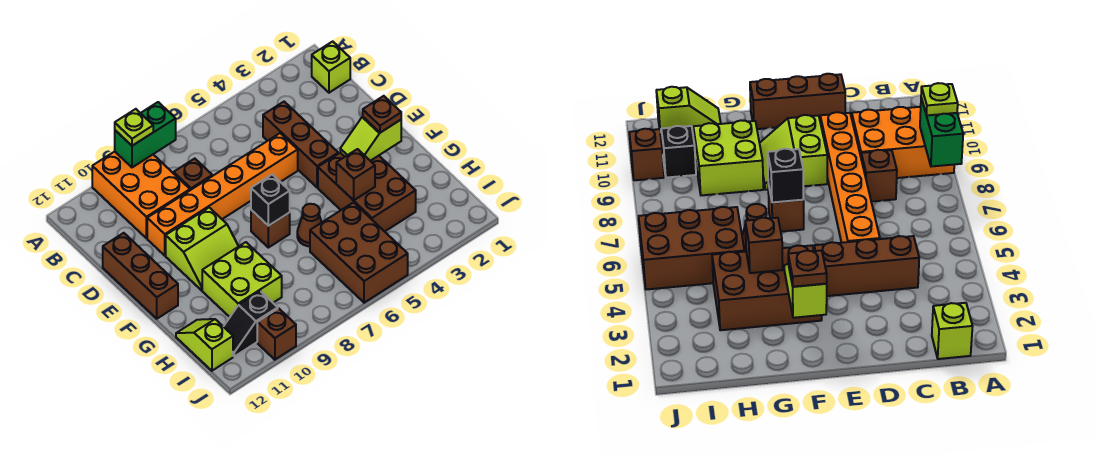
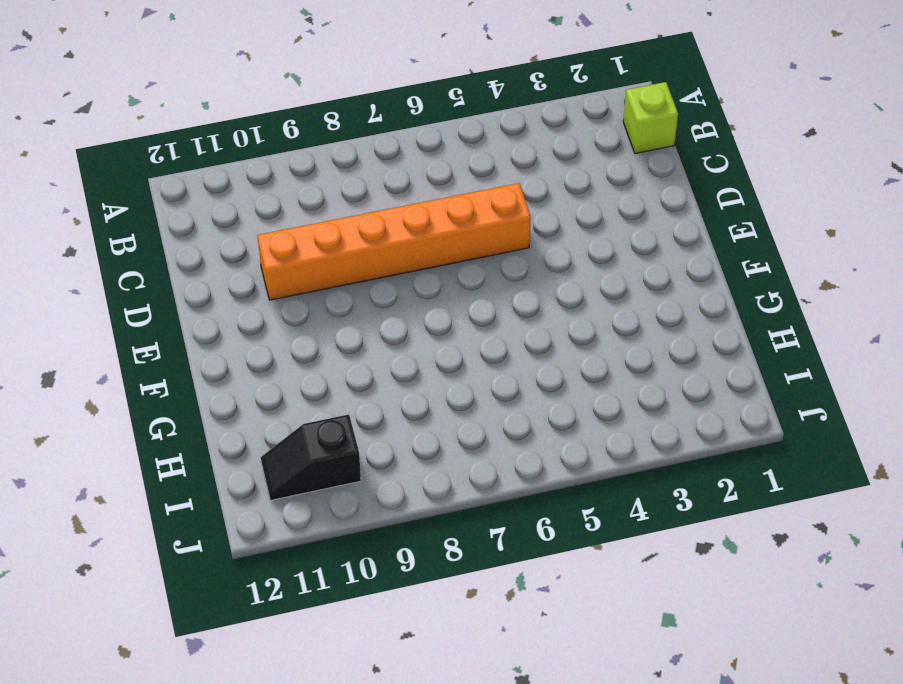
none -> orange brick A9:C10 level 1
none -> brown brick C4:E4 level 1
none -> brown brick C8 level 1

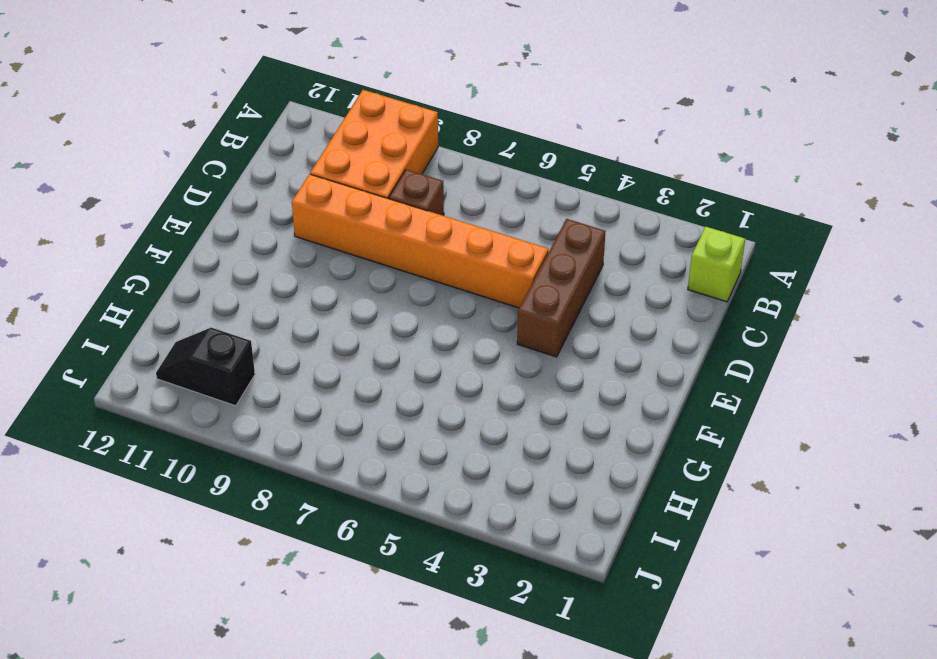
none -> brown brick D12:F12 level 1
none -> lime slope E9:F10 level 1 top E
none -> brown brick F3:H4 level 1

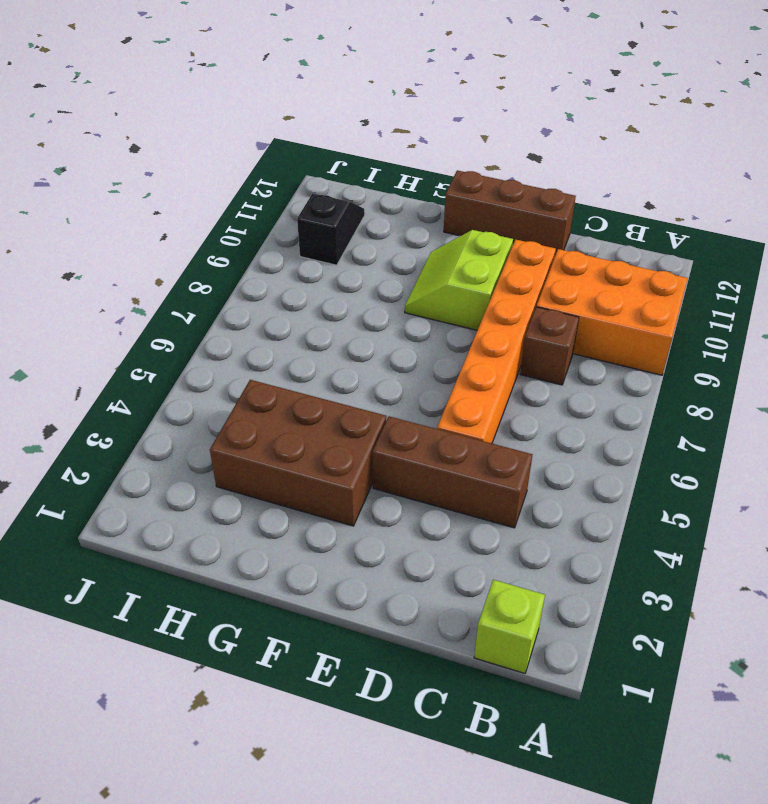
none -> brown brick F7 level 1
none -> brown cone G6 level 1
none -> lime brick G9:H10 level 1

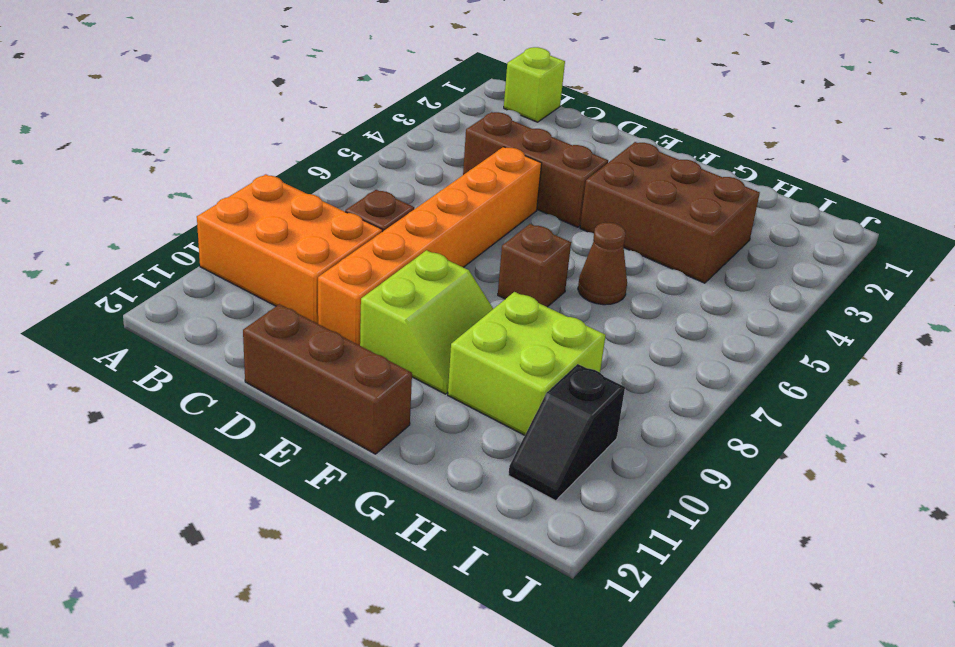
none -> brown brick H5:J6 level 1
none -> lime slope H12:I12 level 1 top I
none -> brown brick J10 level 1

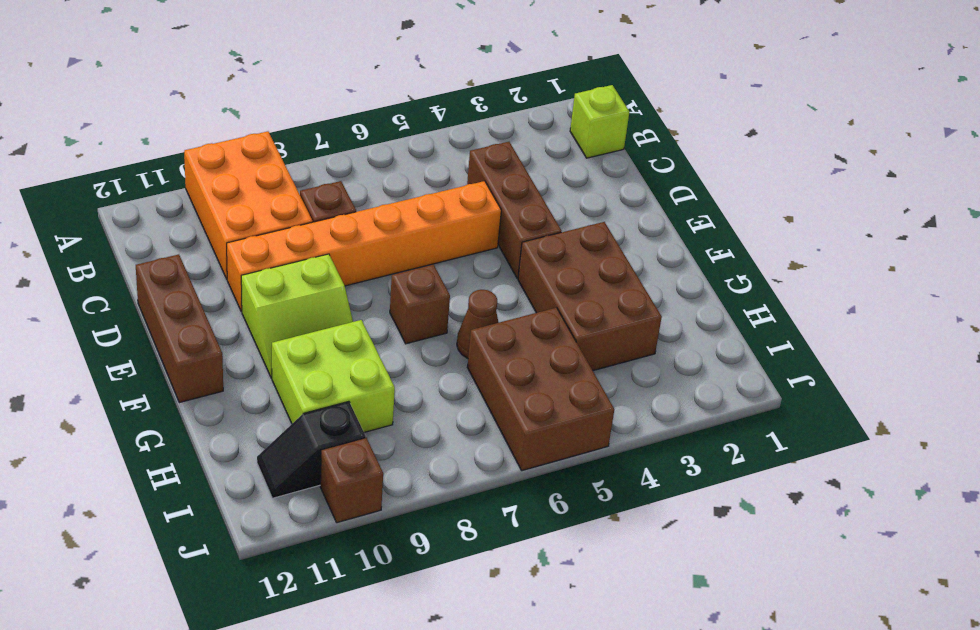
none -> lime slope H12:I12 level 1 top I
none -> green brick A8:A9 level 2
none -> lime slope F2:F3 level 2 top 2

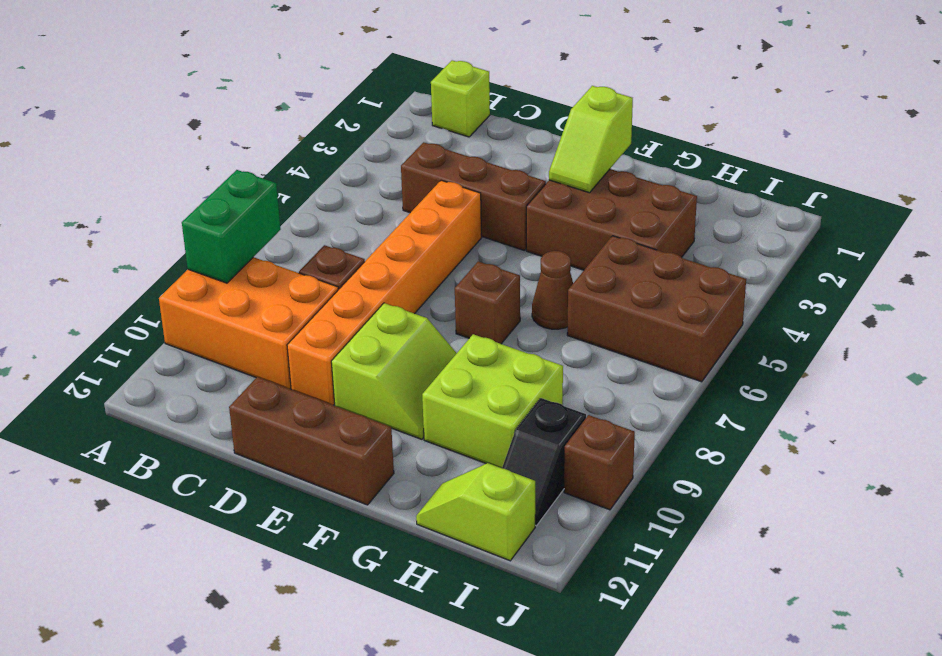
none -> black brick F7 level 2
none -> brown brick G4 level 2
none -> lime plate A9 level 3

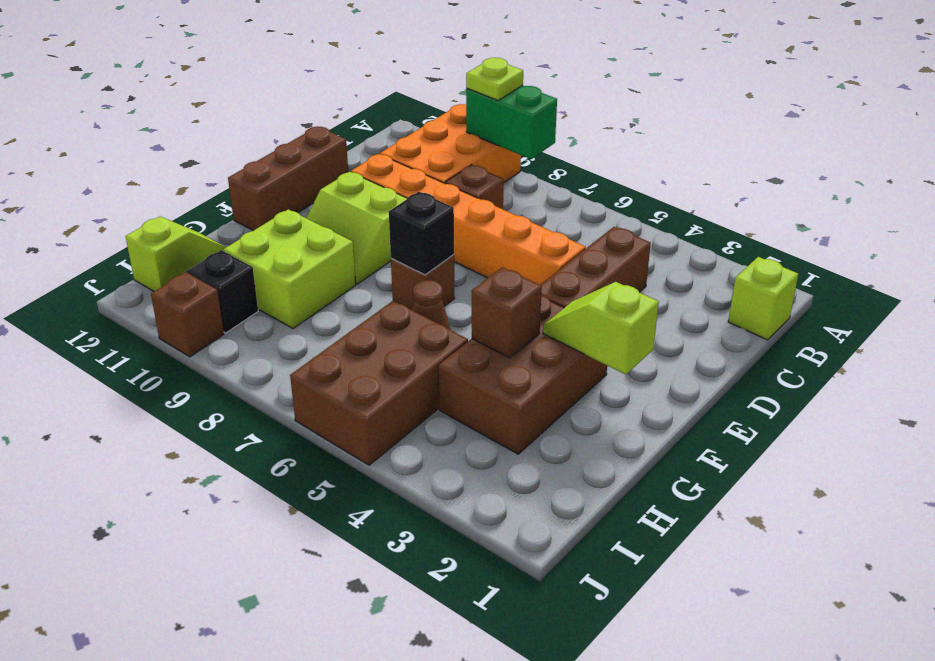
none -> brown plate F2 level 3

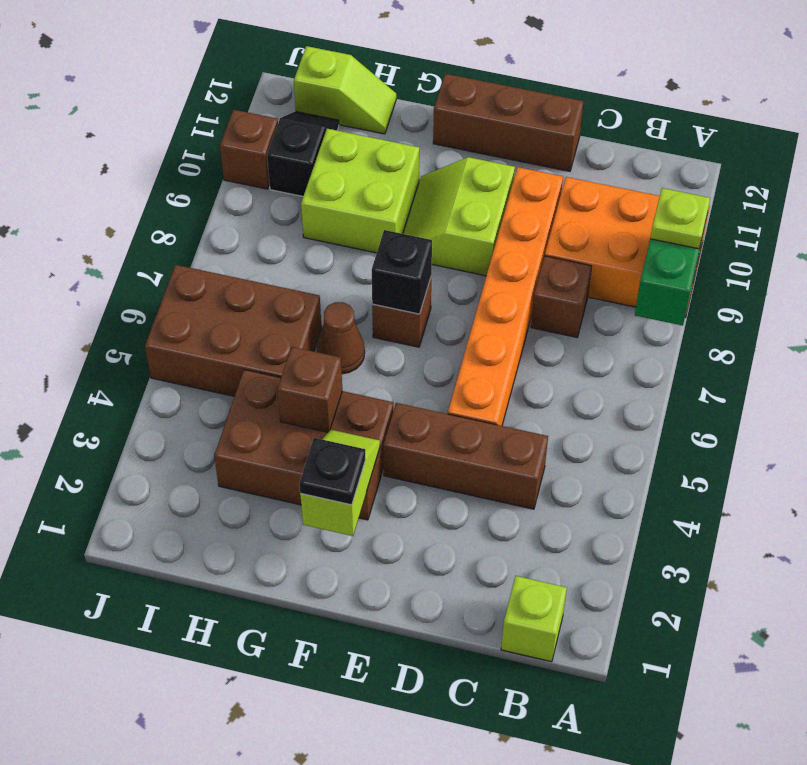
black plate F2 level 3 -> brown plate F2 level 3

